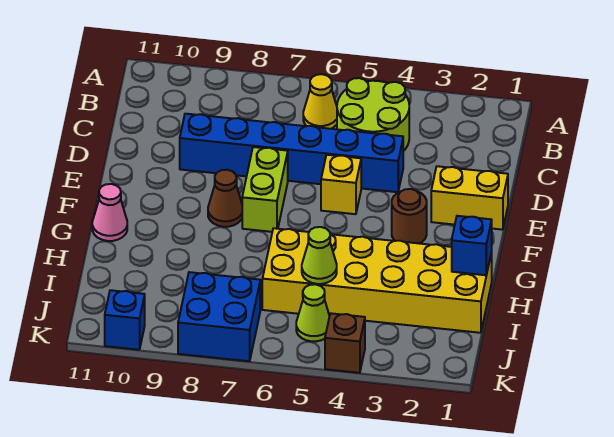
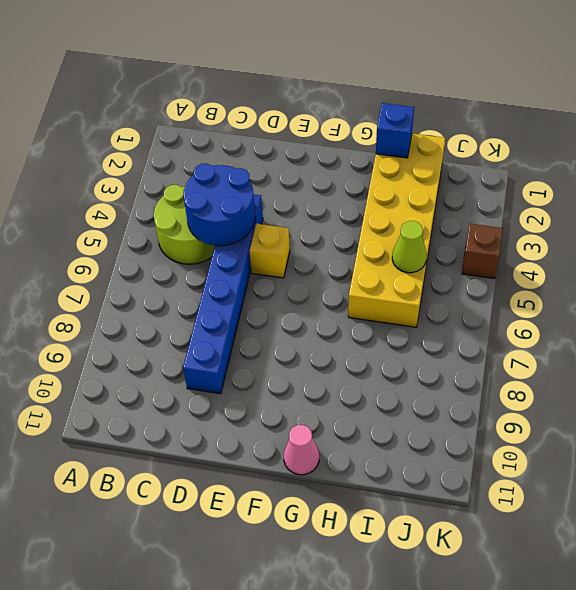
blue round brick C4:D5 level 2 -> none
none -> yellow cone B6 level 1
none -> yellow brick E1:E2 level 1
none -> lime brick E7:F7 level 1

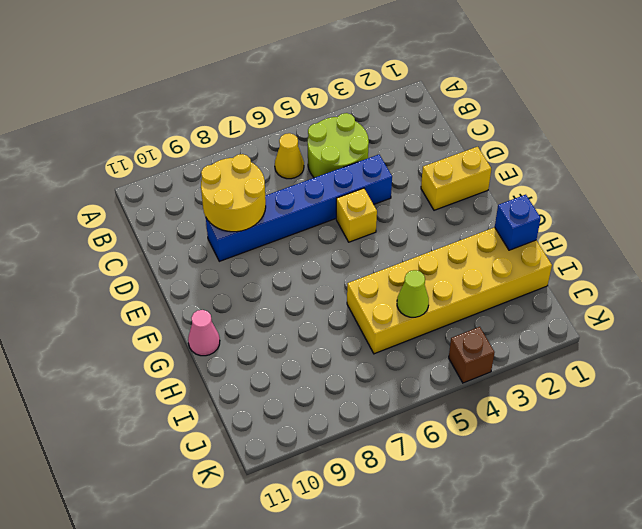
yellow round brick C8:D9 level 2 -> none
none -> lime brick E7:F7 level 1
none -> brown round brick F3 level 1
none -> brown cone F8 level 1

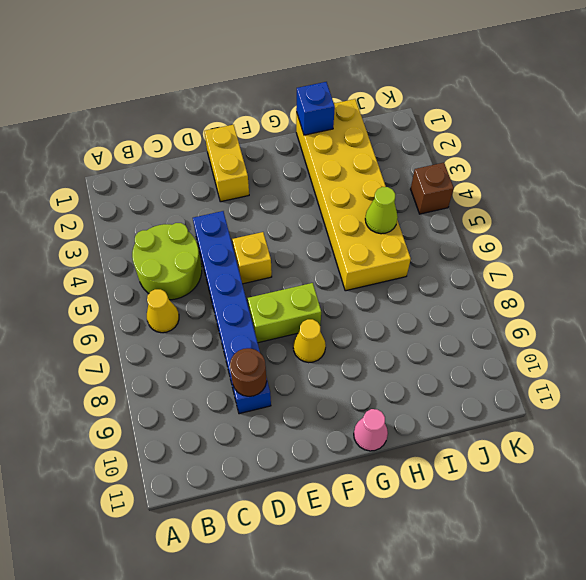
brown round brick D9 level 2 -> brown round brick F3 level 1
yellow cone F8 level 1 -> brown cone F8 level 1
none -> lime cone J5 level 1
none -> blue brick J7:K8 level 1
none -> blue brick K10 level 1

